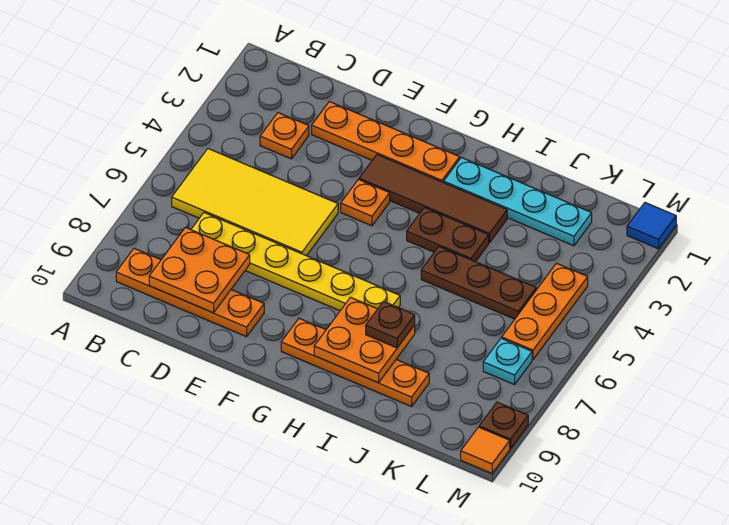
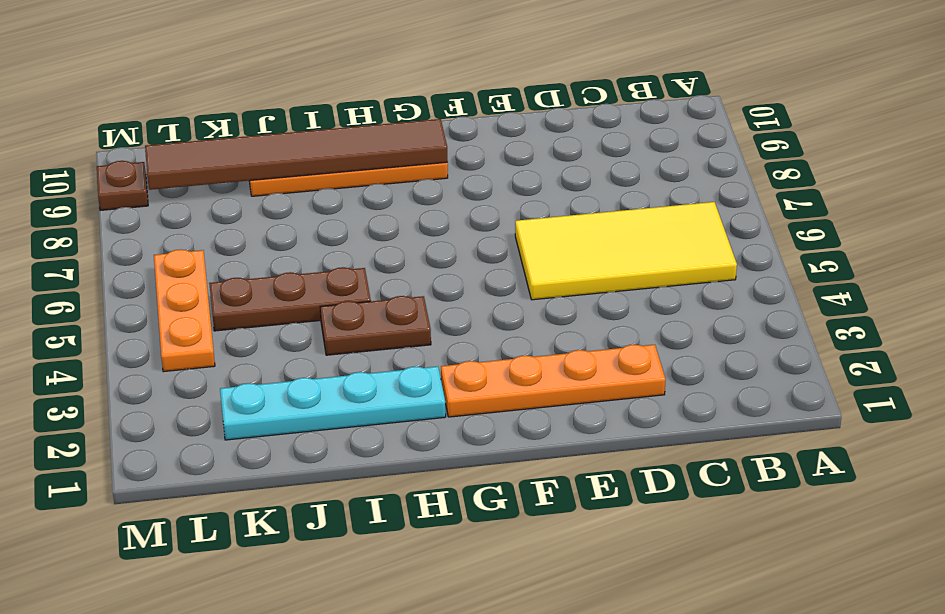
brown tile G9:L9 level 2 -> orange plate H8:I9 level 2
none -> orange plate B9:E9 level 1
none -> orange plate C3 level 1
none -> yellow plate C7:H7 level 1

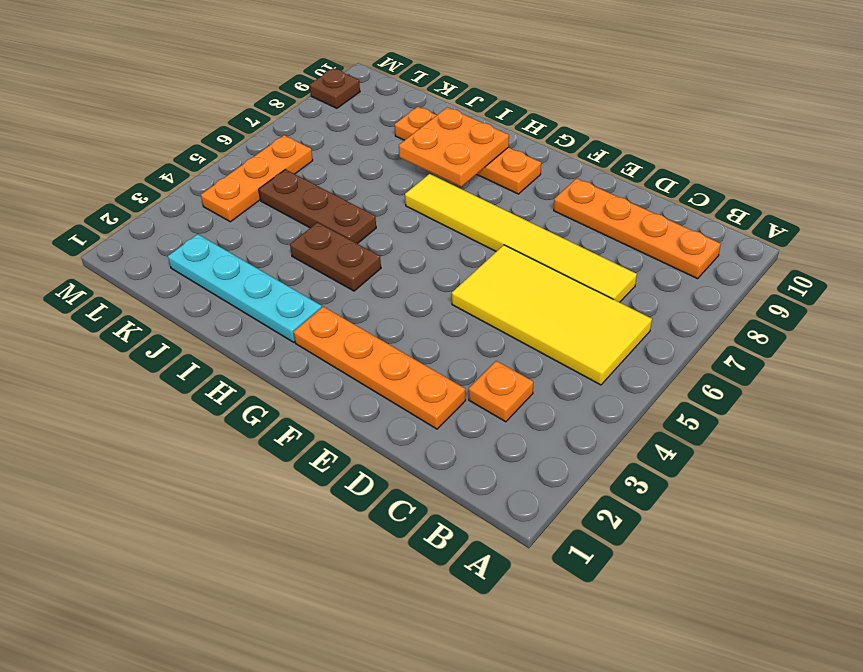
yellow tile C7:H7 level 1 -> yellow plate C7:H7 level 1
none -> brown tile F3:I3 level 1
none -> orange plate F4 level 1
none -> cyan plate L7 level 1

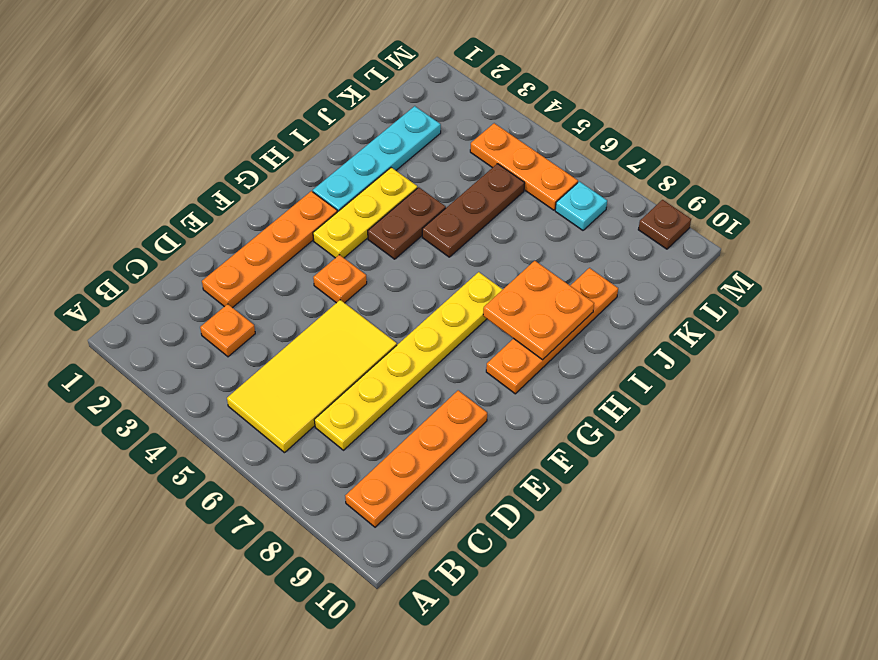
yellow plate G3:I3 level 1 -> brown tile F3:I3 level 1
none -> blue tile M1 level 1
none -> orange tile M10 level 1
none -> orange plate C8:D9 level 2

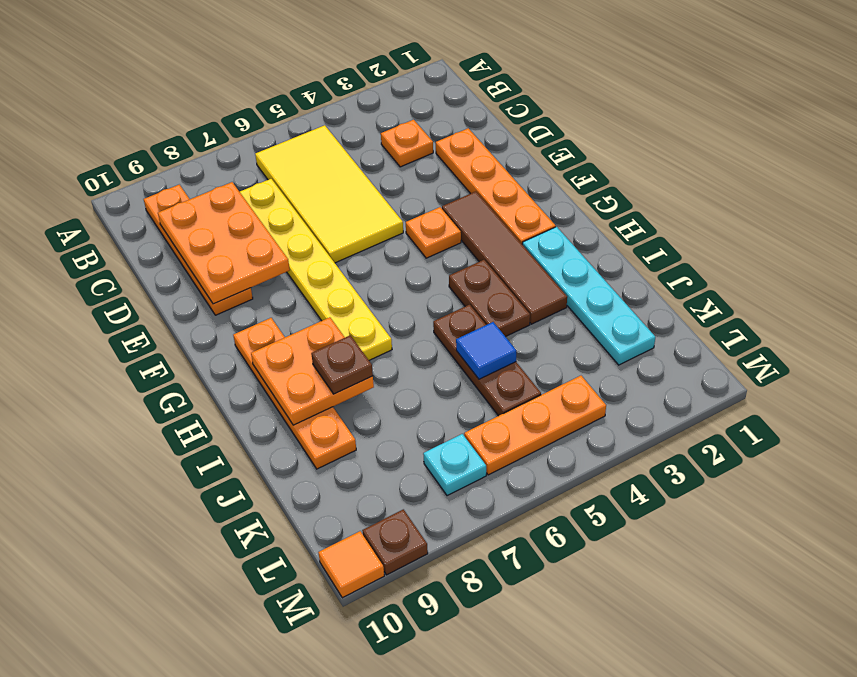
orange plate C8:E9 level 2 -> orange plate C8:D9 level 2
blue tile J5 level 2 -> blue tile M1 level 1

